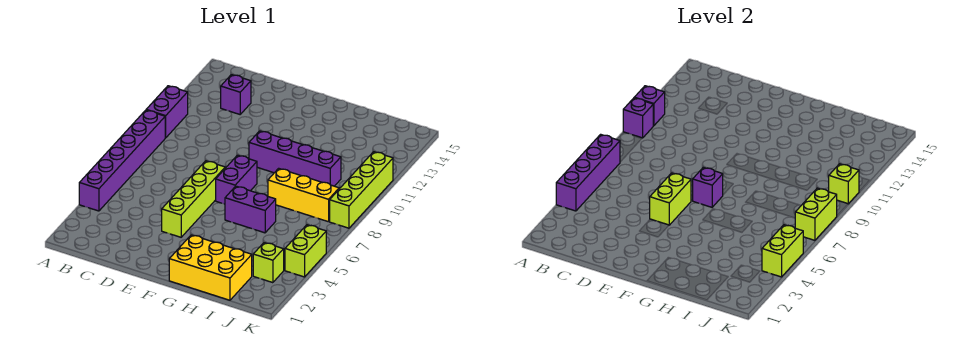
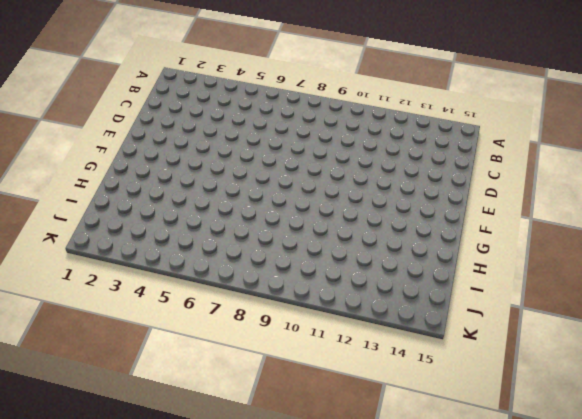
none -> purple brick A4:A9 level 1
none -> purple brick A10:A11 level 1
none -> purple brick C13 level 1

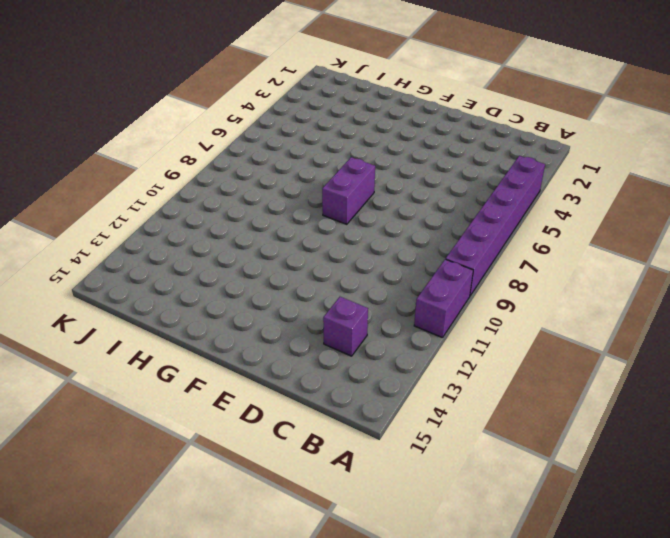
none -> lime brick E4:E7 level 1
none -> purple brick F10:I10 level 1
none -> yellow brick G1:I2 level 1

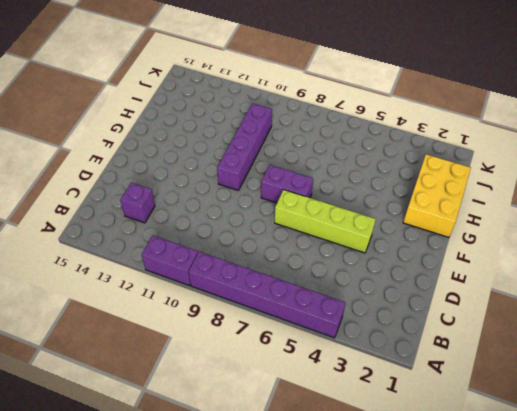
none -> purple brick G6:H6 level 1
none -> yellow brick H8:J8 level 1
none -> lime brick J3 level 1

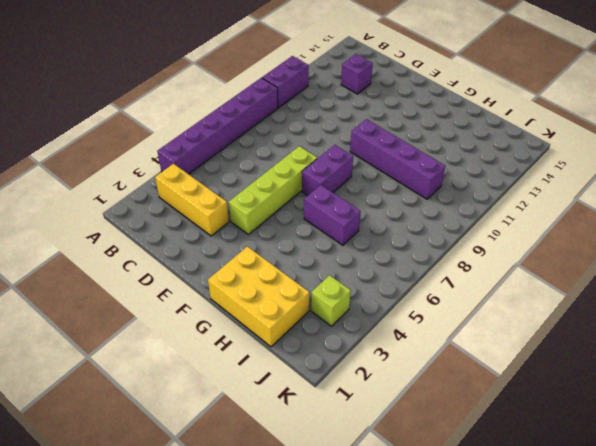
yellow brick B3:D3 level 1 -> yellow brick H8:J8 level 1
none -> lime brick K4:K5 level 1
none -> lime brick K8:K11 level 1
none -> purple brick A4:A7 level 2

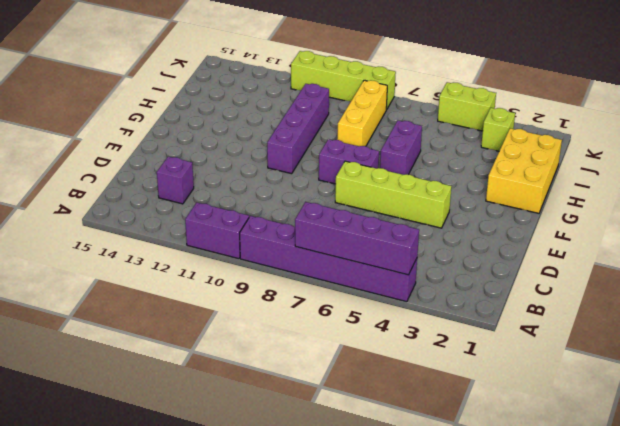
none -> purple brick A10 level 2
none -> purple brick A11 level 2
none -> lime brick E5:E6 level 2

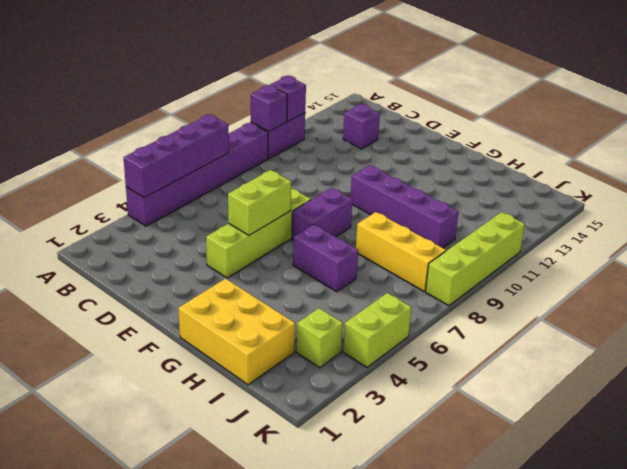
none -> purple brick F7 level 2
none -> lime brick K4:K5 level 2
none -> lime brick K7:K8 level 2

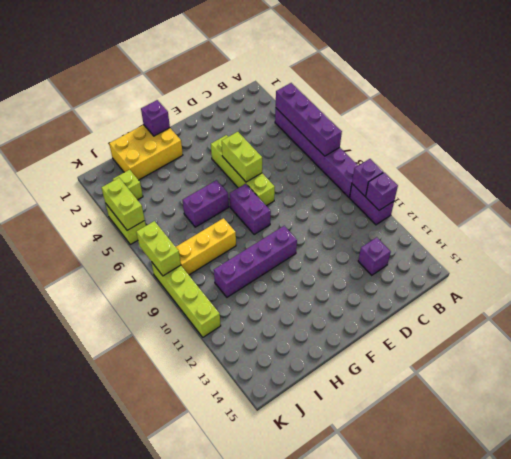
purple brick G1 level 2 -> purple brick F7 level 2
none -> lime brick K10 level 2

